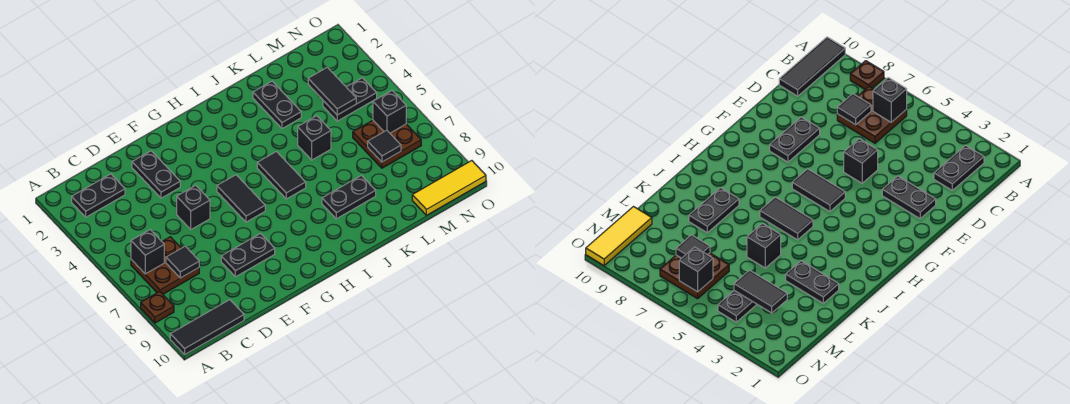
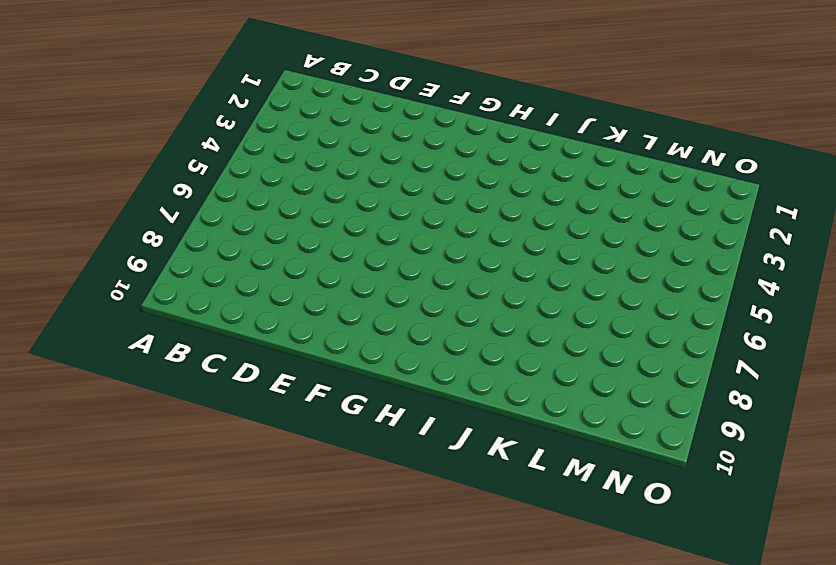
none -> brown plate A8 level 1
none -> black tile A10:C10 level 1
none -> black plate B2:C2 level 1

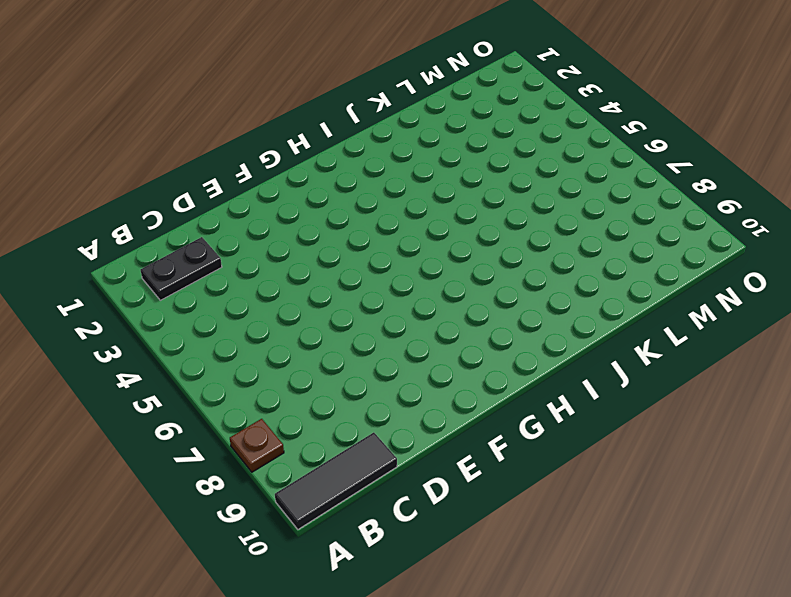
none -> brown plate B6:C7 level 1
none -> black plate E2:E3 level 1
none -> black brick E5 level 1

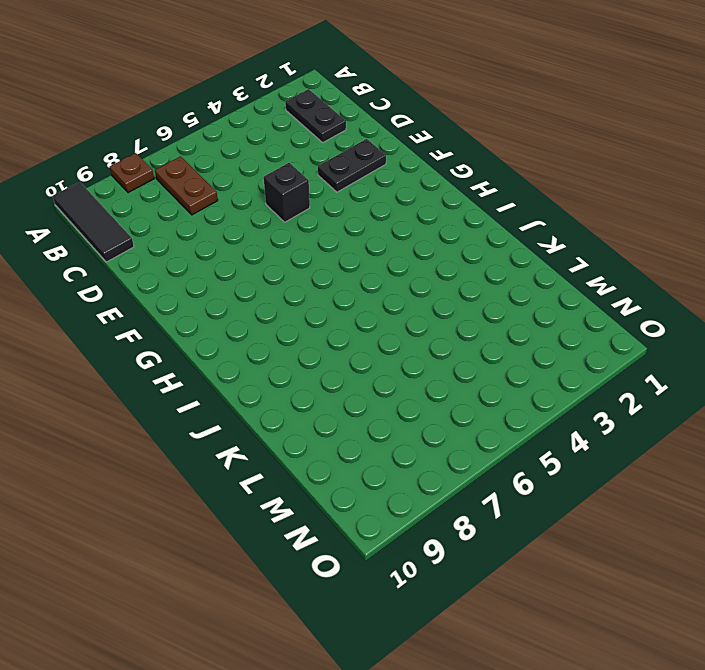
brown plate B7:C7 level 1 -> brown plate B6:C7 level 1
none -> black plate E8:F8 level 1
none -> black tile G5:G6 level 1
none -> black tile I5:I6 level 1

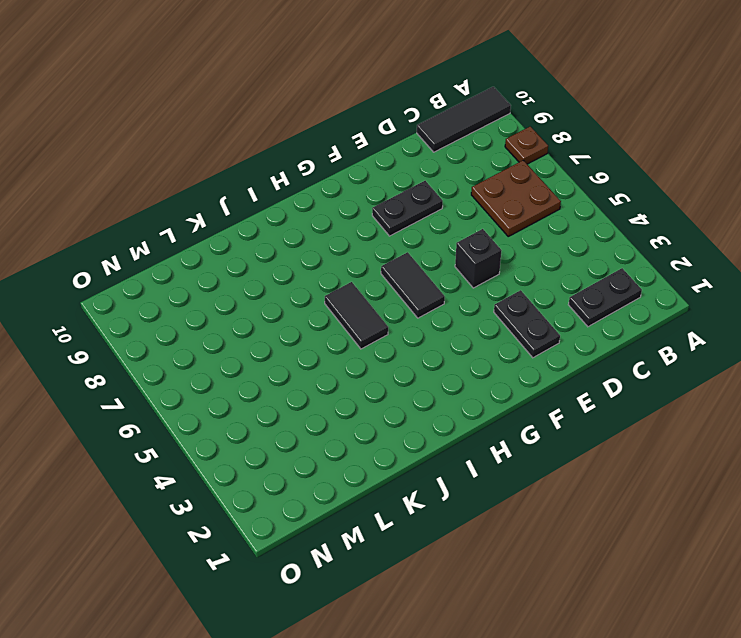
none -> black plate J8:K8 level 1
none -> black plate K2:K3 level 1
none -> black brick K5 level 1

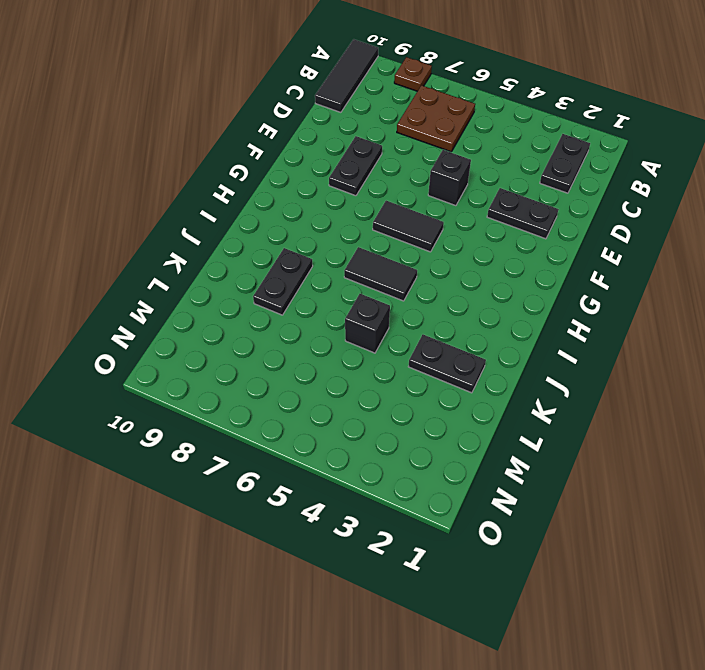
none -> black plate M4:N4 level 1
none -> brown plate M6:N7 level 1
none -> yellow tile M10:O10 level 1

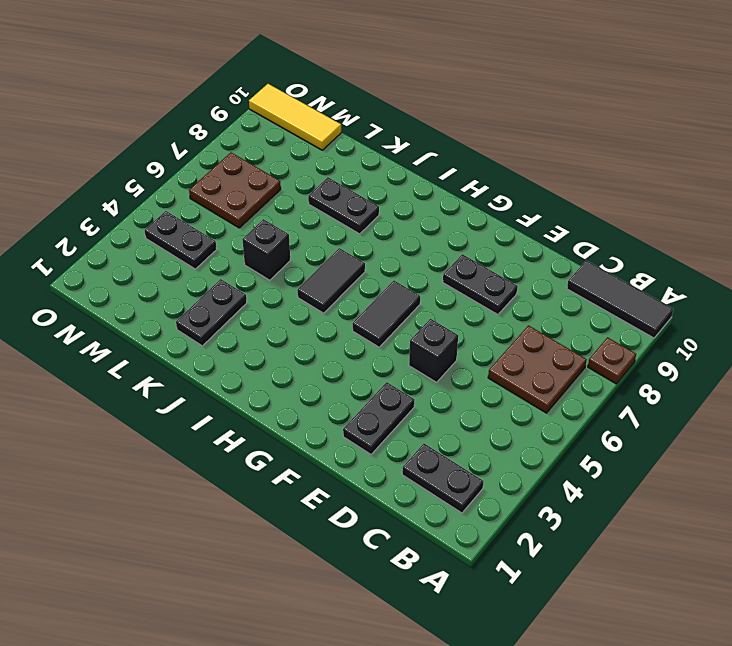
none -> black brick B6 level 2
none -> black tile C7 level 2
none -> black tile M3:M4 level 2

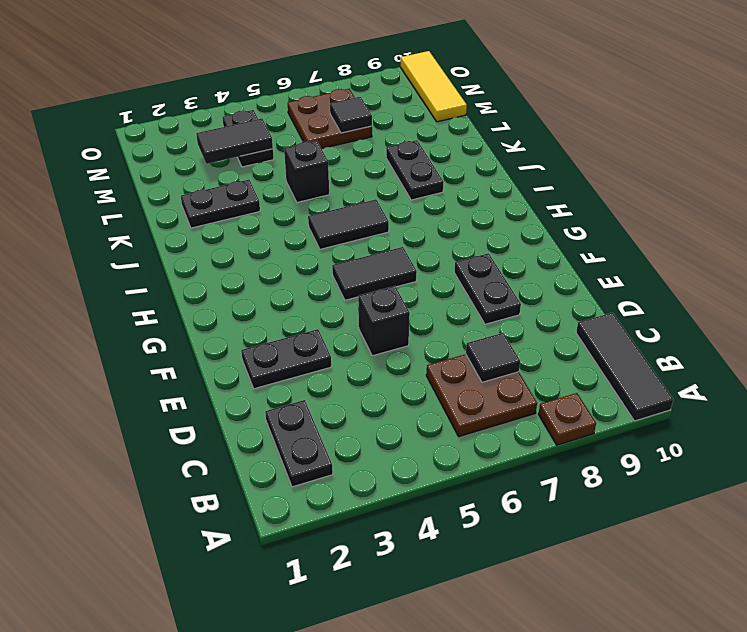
none -> black brick B6 level 2
none -> black brick N6 level 2

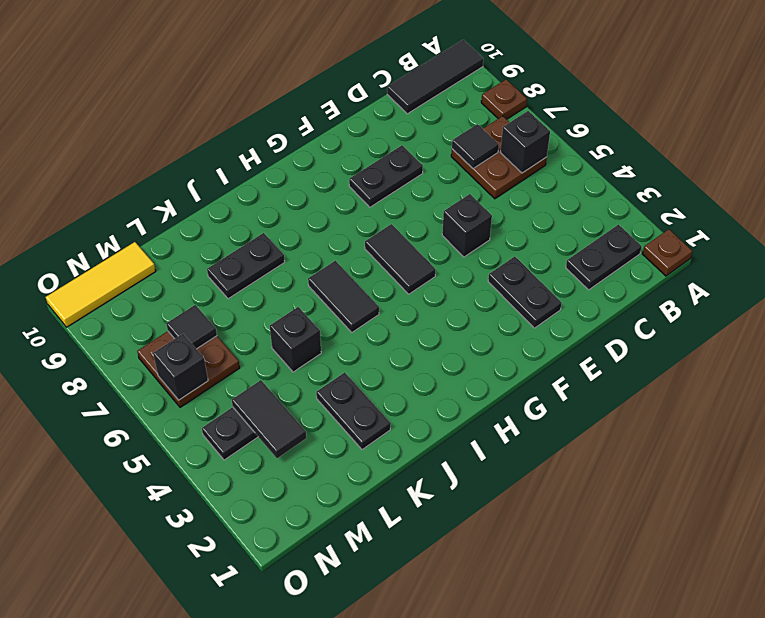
brown plate A1 level 1 -> none

